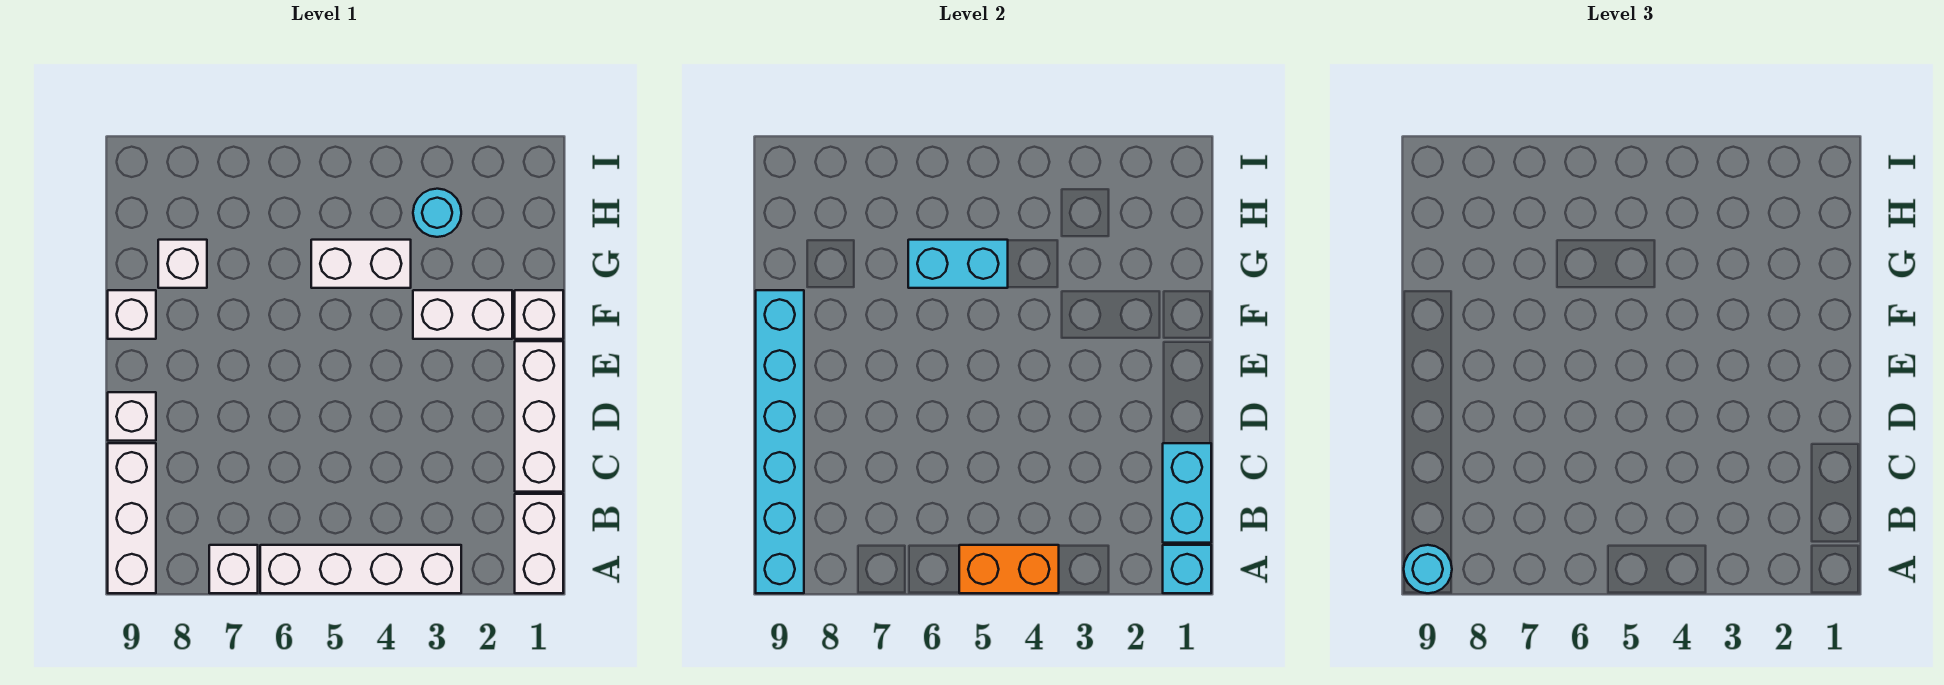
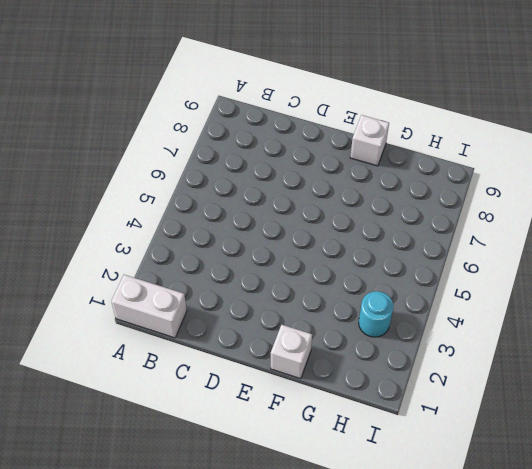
none -> white brick A3:A6 level 1
none -> white brick A7 level 1
none -> white brick A9:C9 level 1

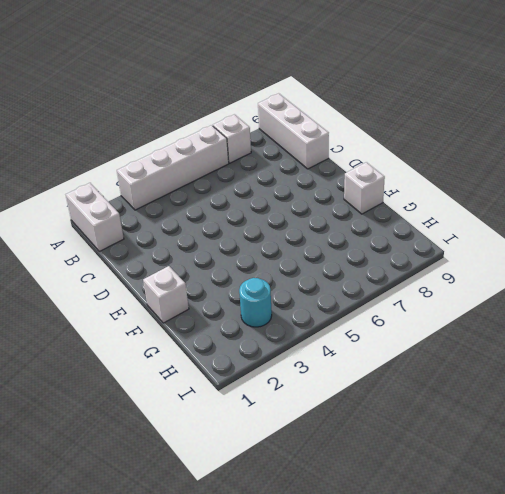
none -> white brick C1:E1 level 1
none -> white brick D9 level 1
none -> white brick F2:F3 level 1

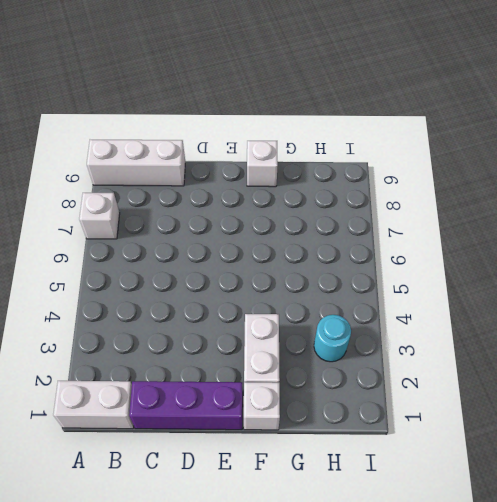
purple brick C1:E1 level 1 -> white brick C1:E1 level 1
none -> white brick A3:A6 level 1
none -> white brick D9 level 1
none -> white brick G4:G5 level 1

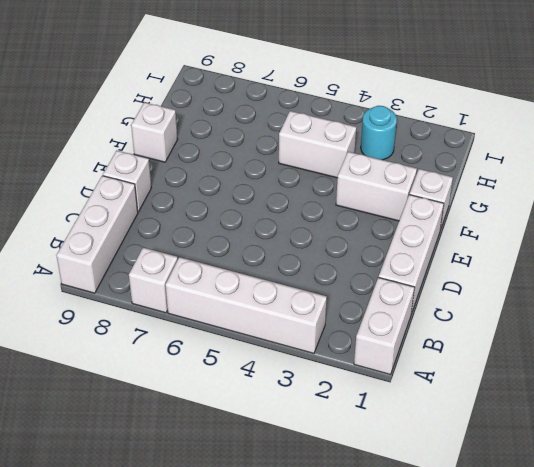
none -> white brick G8 level 1
none -> cyan brick A1 level 2
none -> orange brick A4:A5 level 2

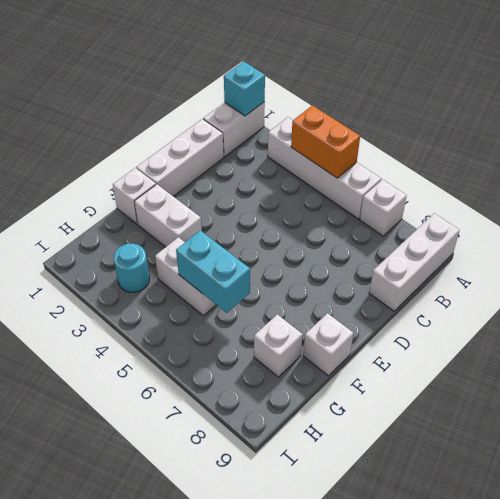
none -> white brick D9 level 1
none -> cyan brick A9:F9 level 2
none -> cyan brick B1:C1 level 2

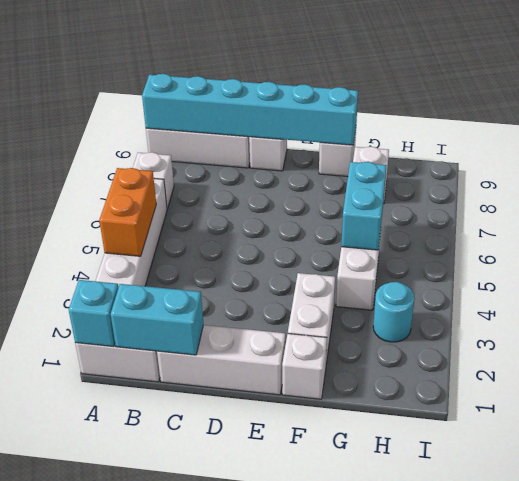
none -> cyan round brick A9 level 3

